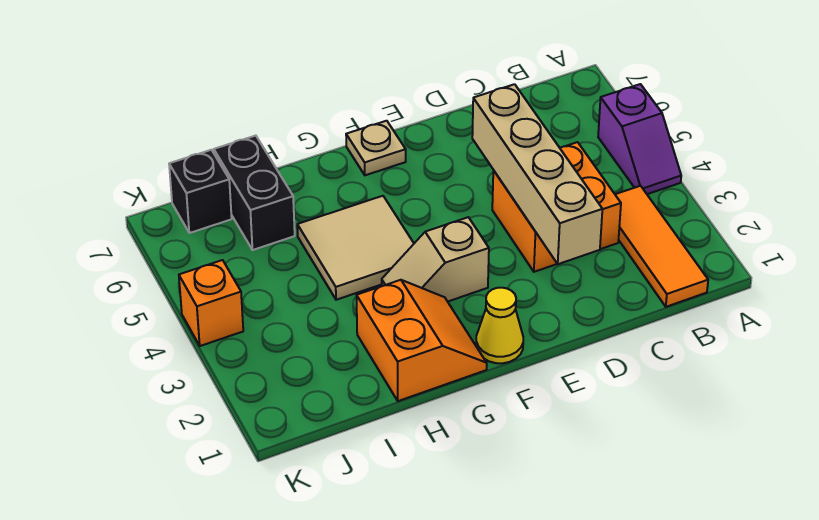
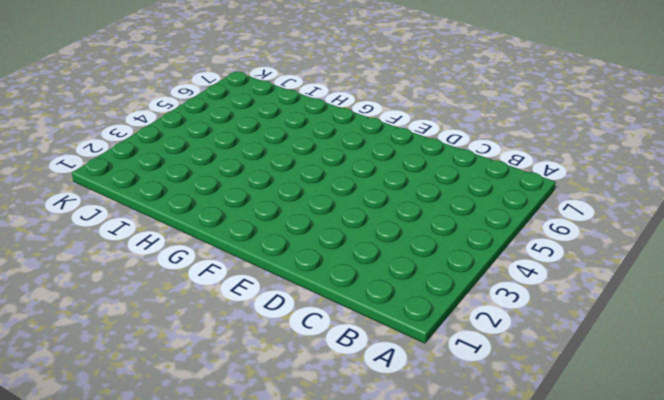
none -> purple slope A4:A5 level 1 top 5
none -> orange tile B1:B3 level 1
none -> orange brick C3:D4 level 1

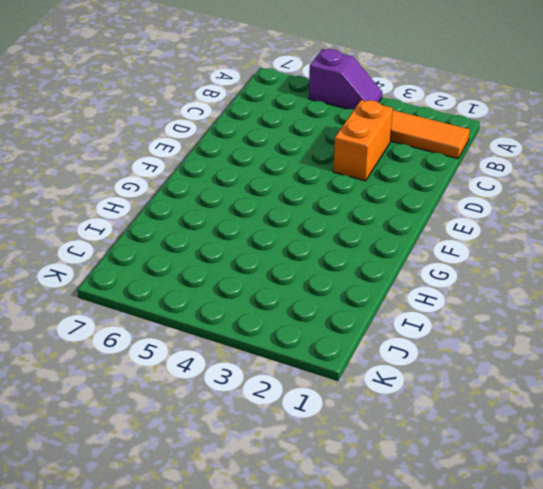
orange brick C3:D3 level 1 -> orange brick C3:D4 level 1
none -> yellow cone F1 level 1
none -> tan slope F3:G3 level 1 top F
none -> tan plate F7 level 1

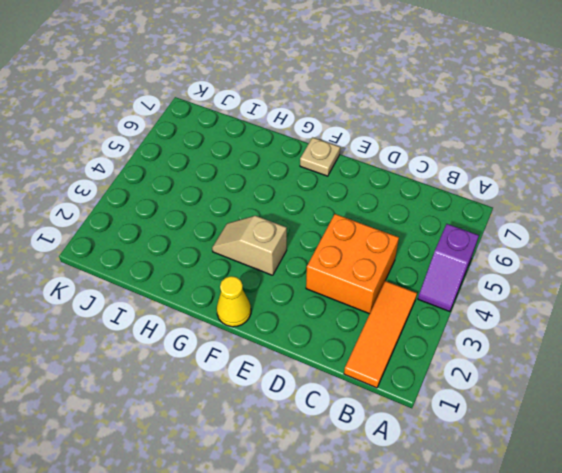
none -> orange slope G1:H2 level 1 top H
none -> tan tile G4:H5 level 1
none -> black brick I6:I7 level 1

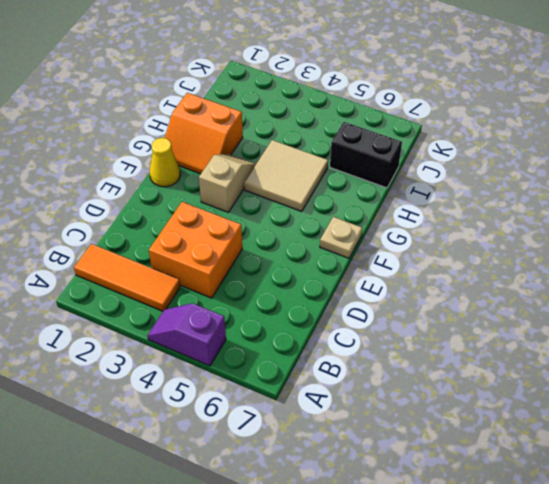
none -> black brick J7 level 1
none -> orange brick K4 level 1
none -> tan brick D2:D5 level 2

